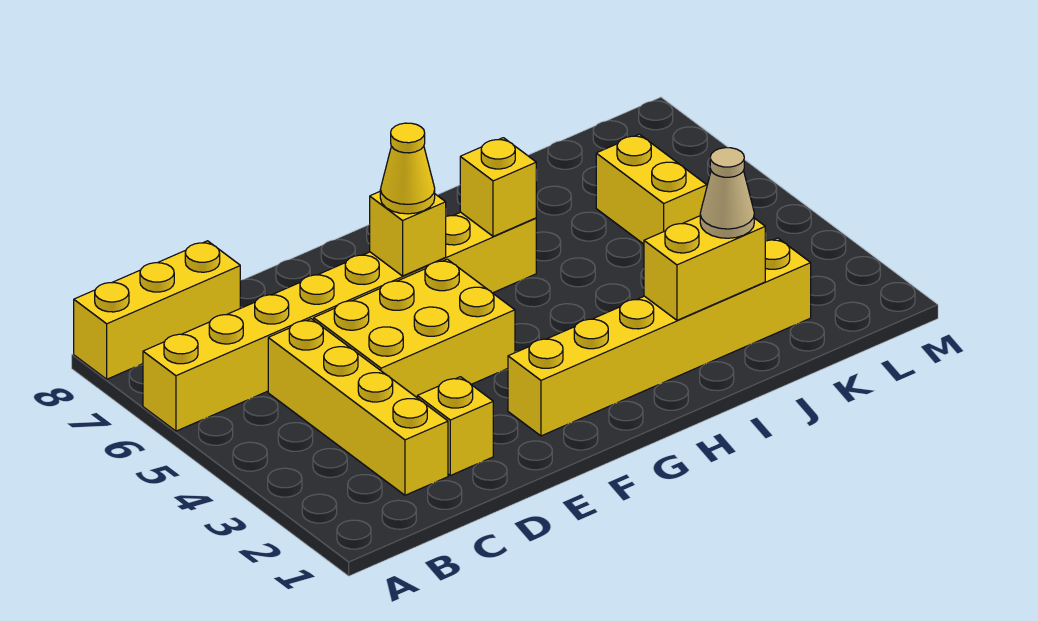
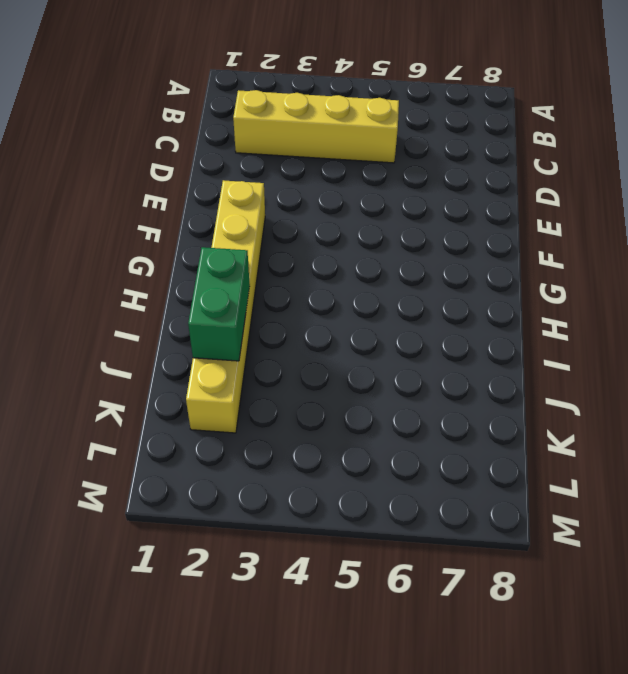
green brick I2:J2 level 2 -> yellow brick I2:J2 level 2
none -> yellow brick A6:H6 level 1
none -> yellow brick A8:C8 level 1
none -> yellow brick D2 level 1

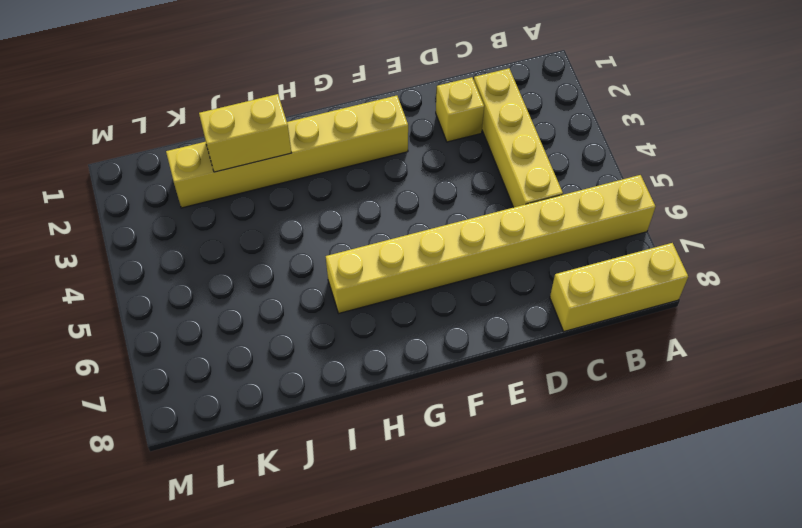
none -> yellow brick D4:F5 level 1
none -> yellow brick K5:K6 level 1
none -> yellow brick F6 level 2

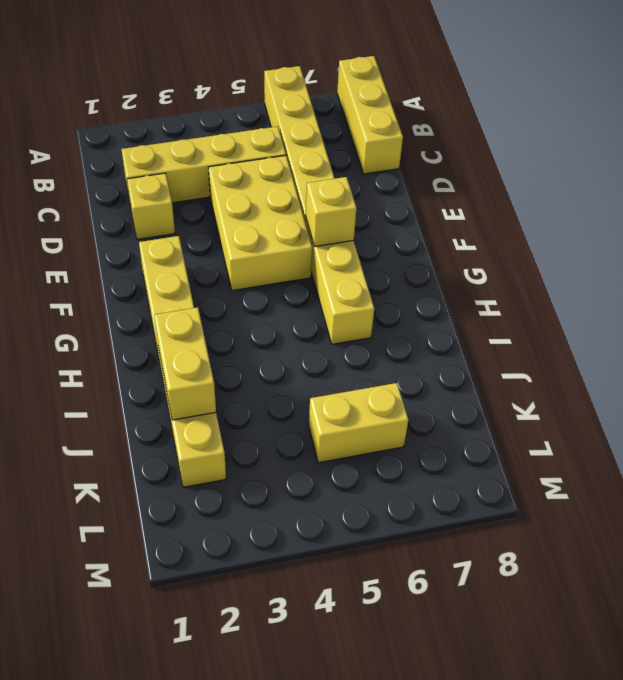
none -> yellow brick H6 level 2
none -> yellow cone F6 level 3
none -> tan cone J2 level 3

